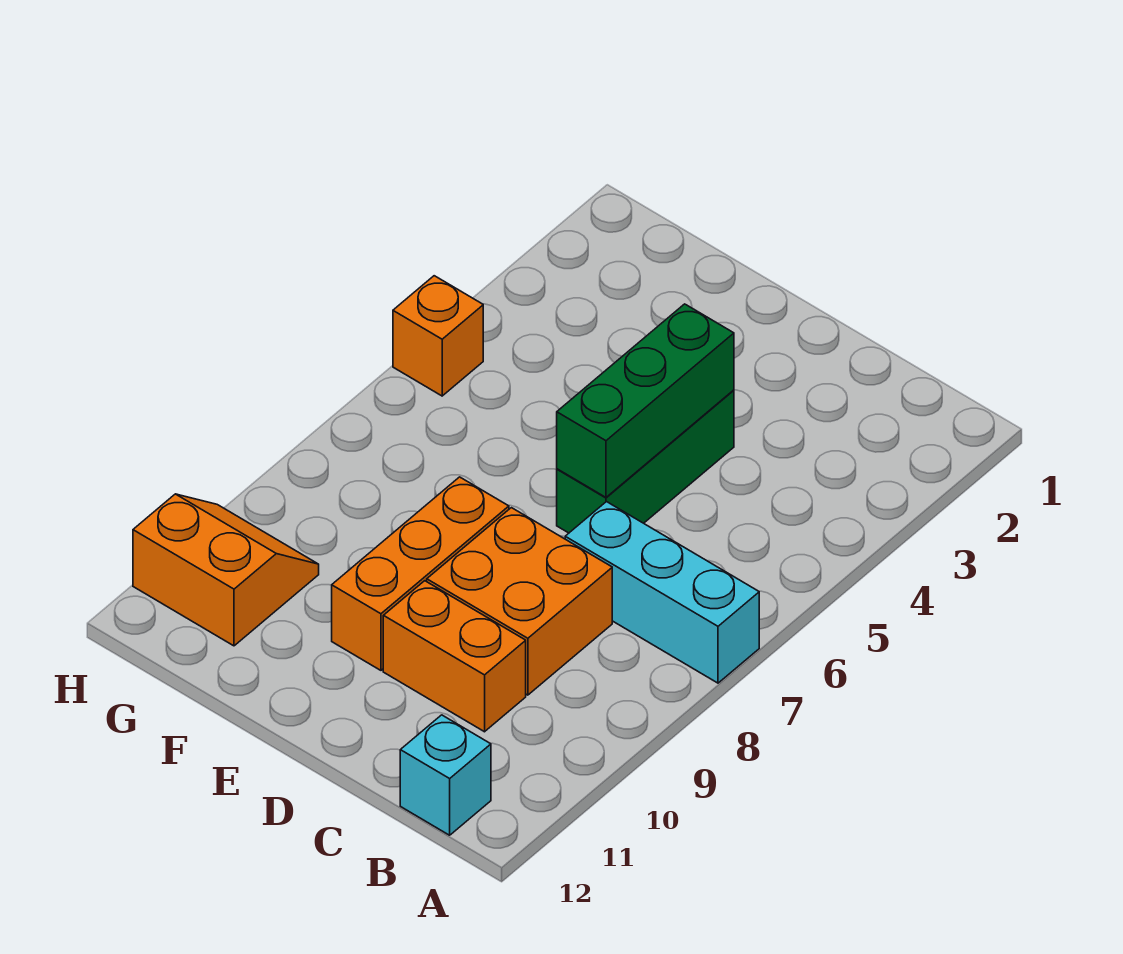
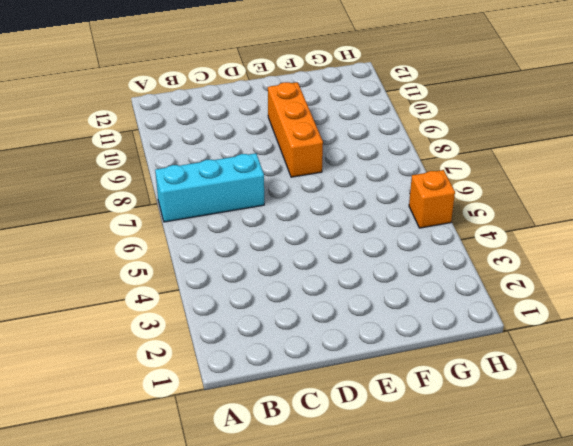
none -> cyan brick B12 level 1
none -> orange brick C8:D9 level 1

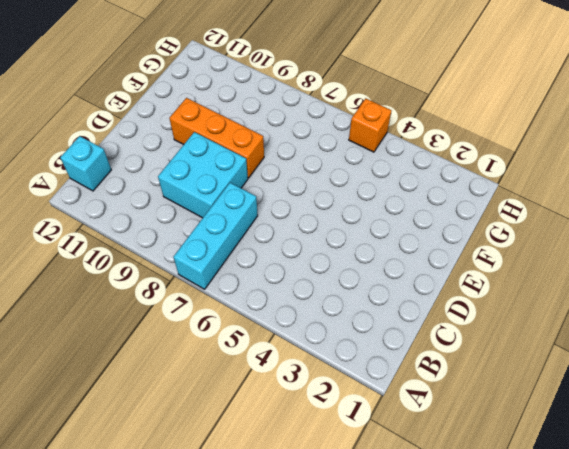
cyan brick C8:D9 level 1 -> orange brick C8:D9 level 1
none -> orange brick C10:D10 level 1
none -> green brick D4:D6 level 1

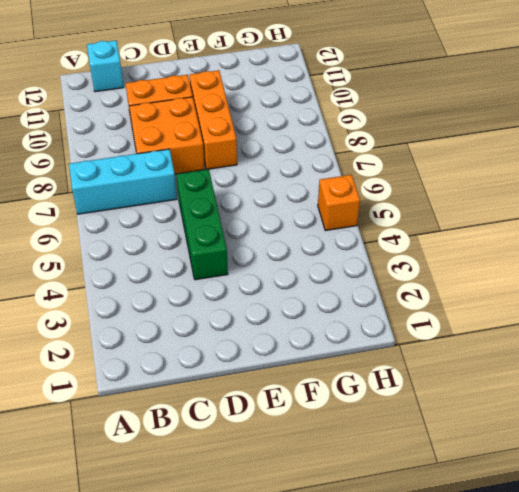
none -> orange slope G10:H11 level 1 top 11
none -> green brick D4:D6 level 2

